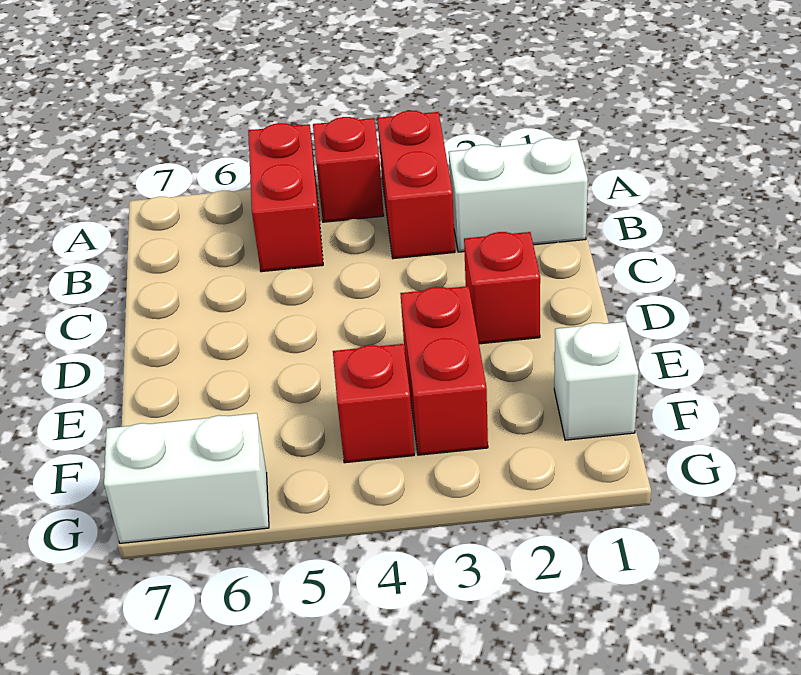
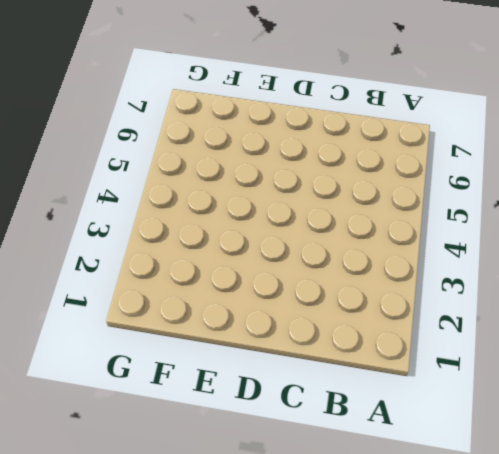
none -> red brick A3:B3 level 1
none -> red brick A4 level 1

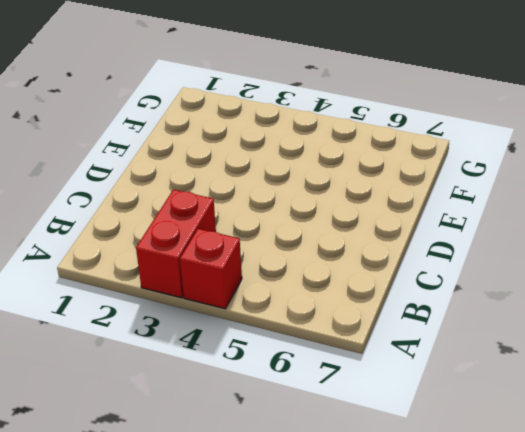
none -> red brick A5:B5 level 1
none -> white brick B1:B2 level 1

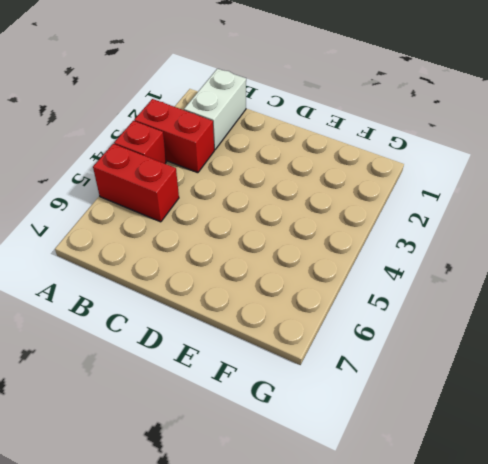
none -> red brick D2 level 1
none -> red brick E3:F3 level 1

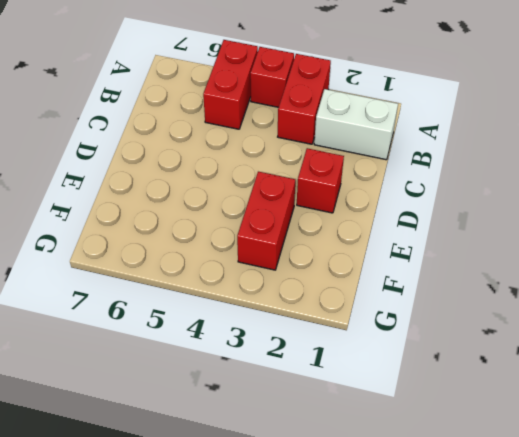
none -> white brick F1 level 1
none -> red brick F4 level 1

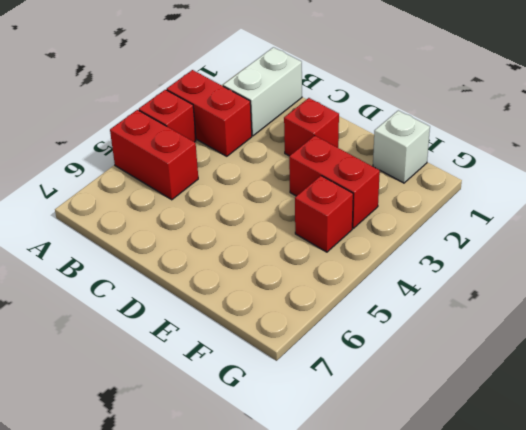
none -> white brick G6:G7 level 1

